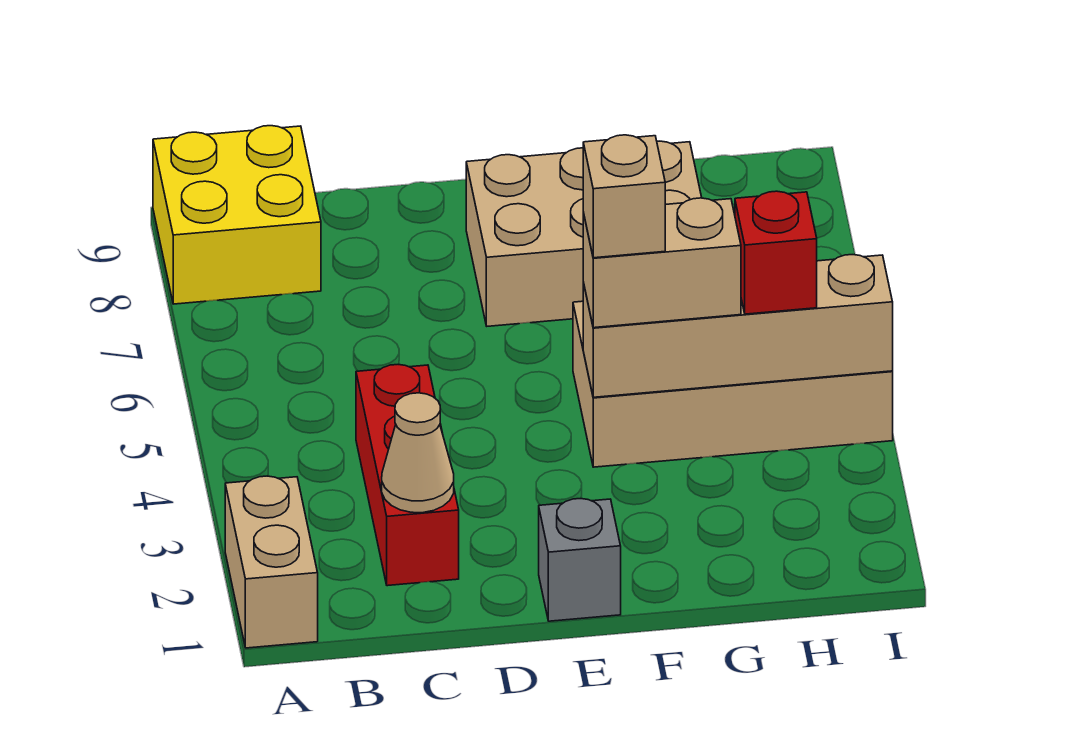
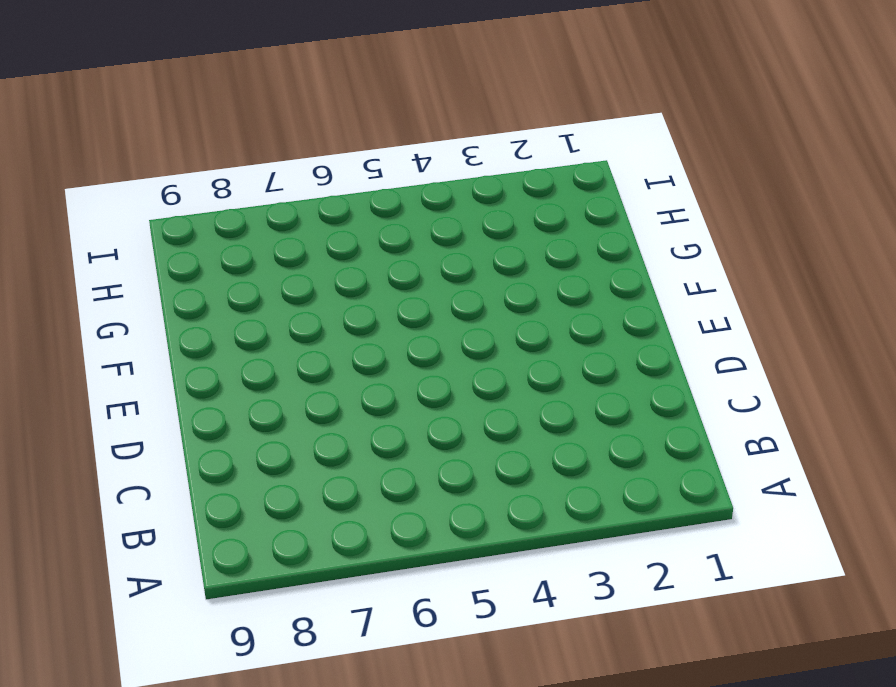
none -> tan brick A1:A2 level 1
none -> yellow brick A8:B9 level 1

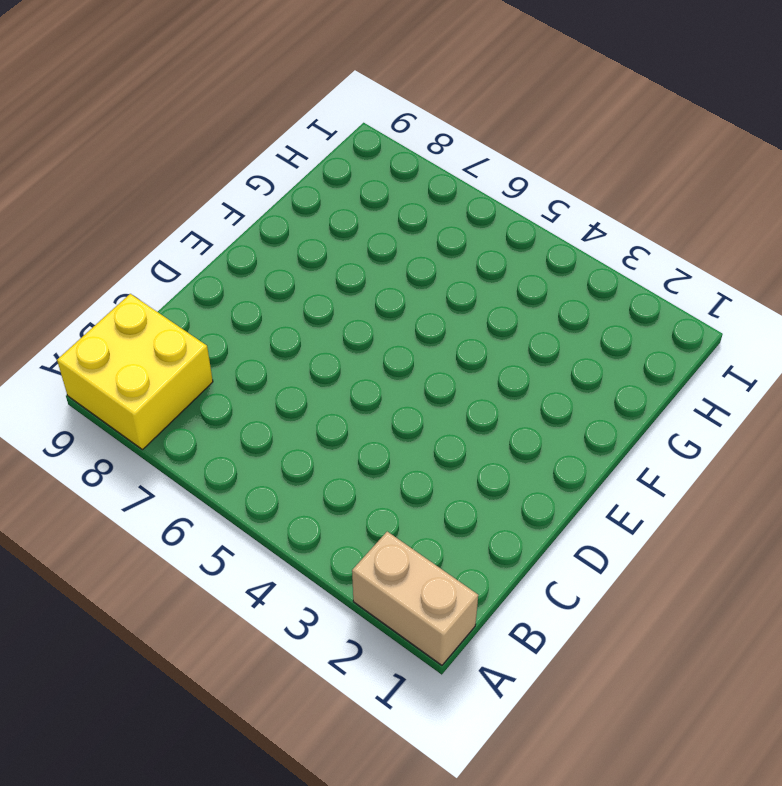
none -> red brick C2:C4 level 1
none -> grey brick E1 level 1

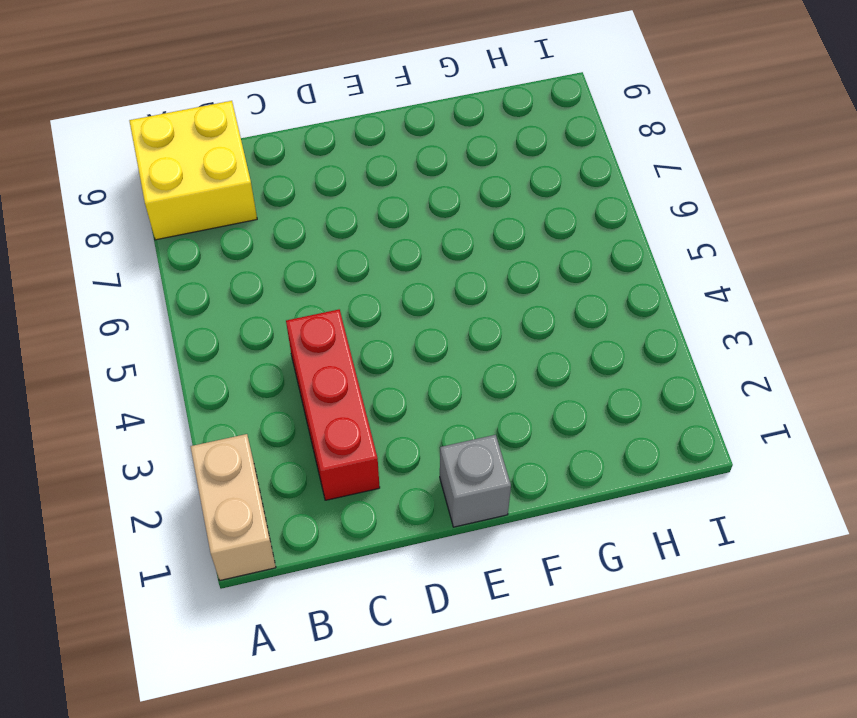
none -> tan brick E7:G8 level 1
none -> tan brick F4:I5 level 1

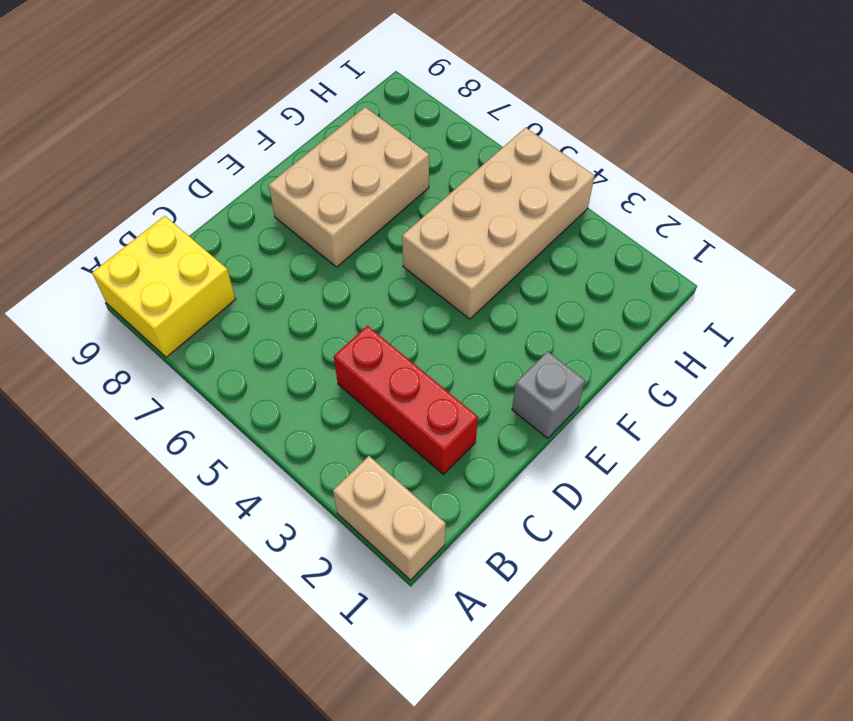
none -> tan cone C2 level 2
none -> tan brick F4:I4 level 2

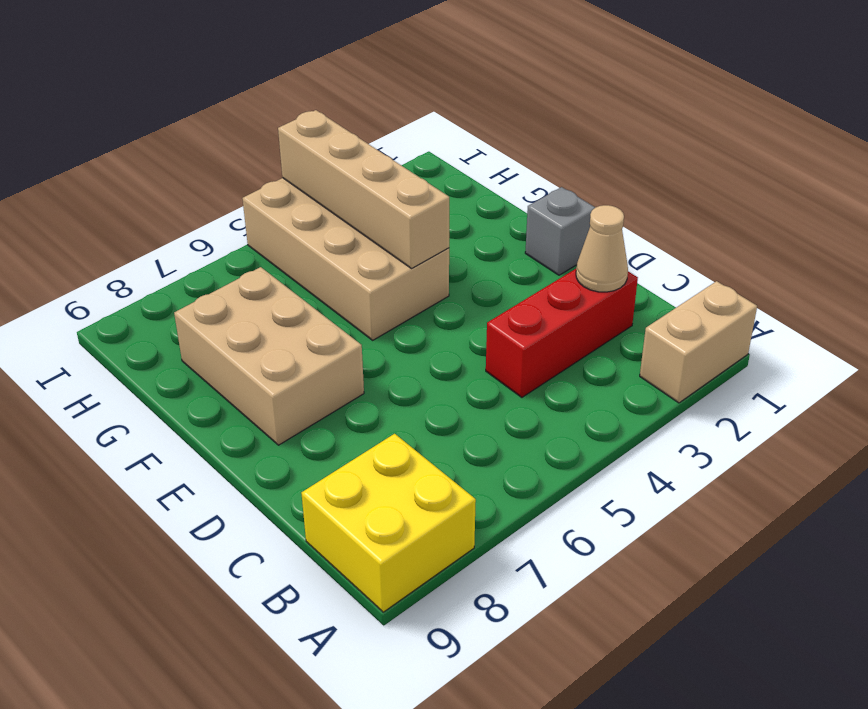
none -> tan brick F4:G4 level 3
none -> red brick H4 level 3

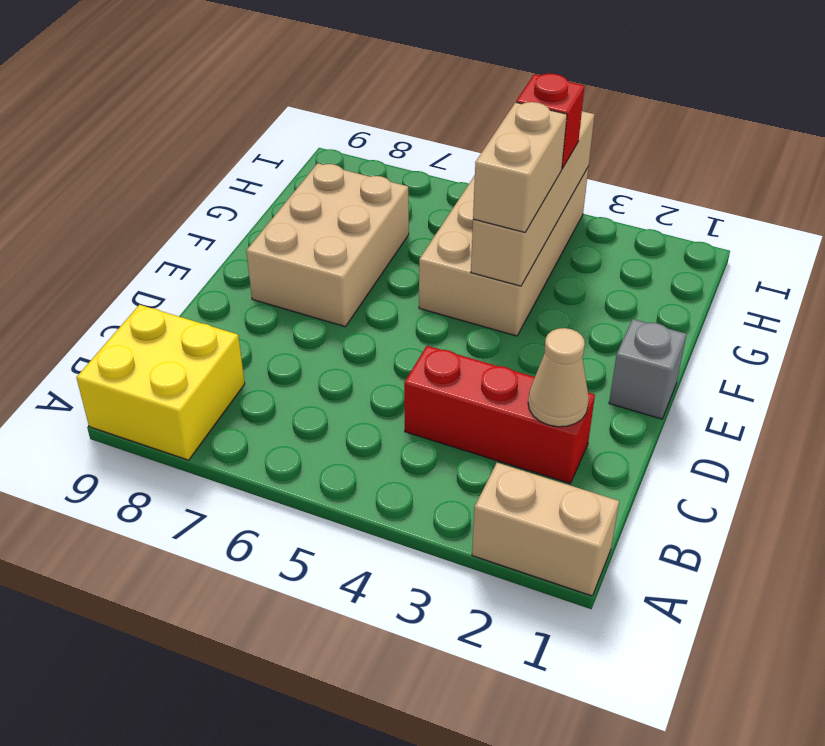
none -> tan brick F4 level 4

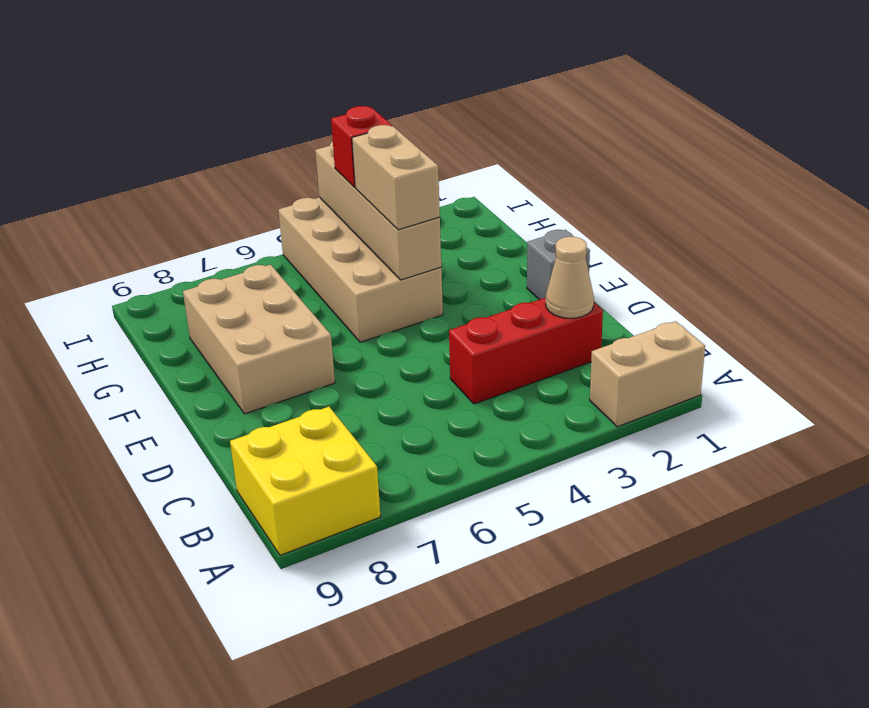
none -> tan brick F4 level 4

